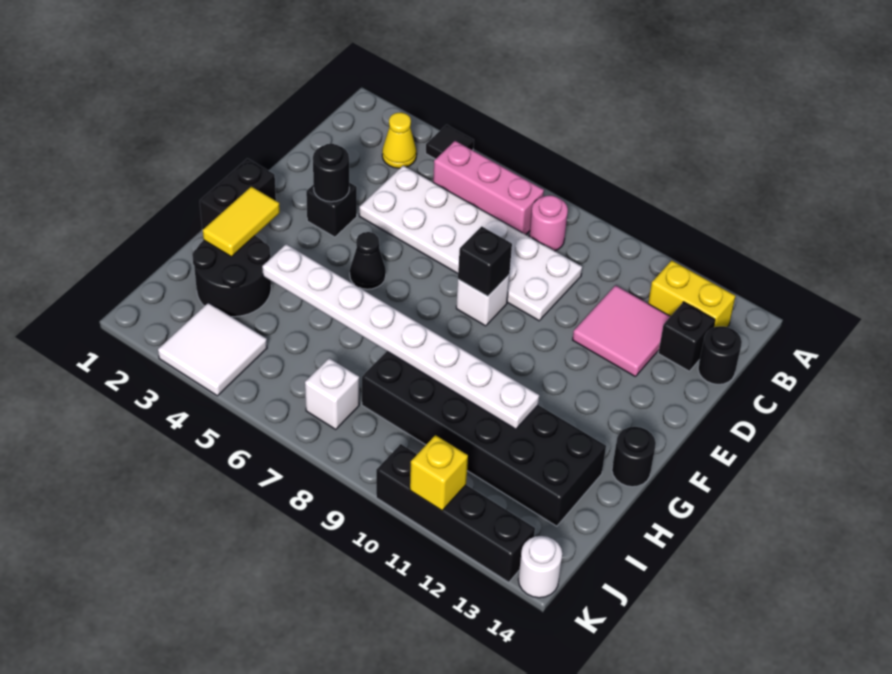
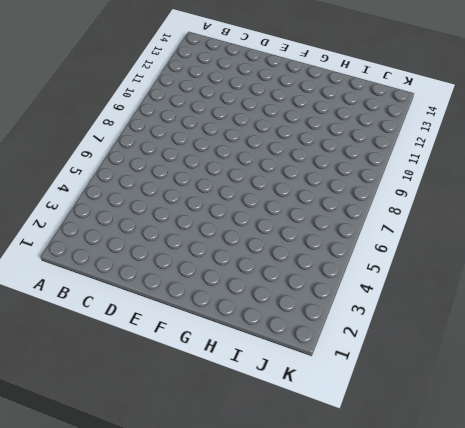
none -> black tile A4 level 1
none -> yellow cone B3 level 1
none -> pink brick B5:B7 level 1

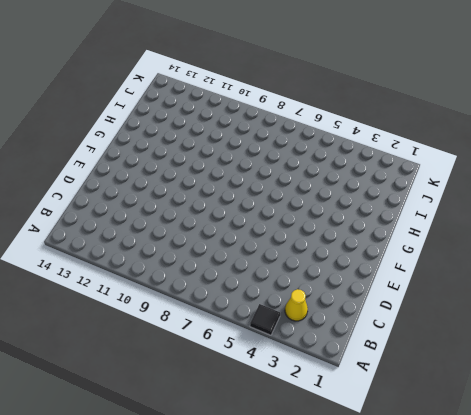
none -> pink brick B5:B7 level 1
none -> pink round brick B8 level 1
none -> yellow brick B12:B13 level 1

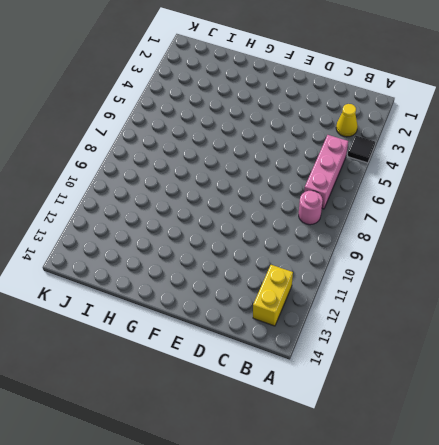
none -> white plate C4:D9 level 1
none -> pink tile C11:D12 level 1
none -> black brick C13 level 1

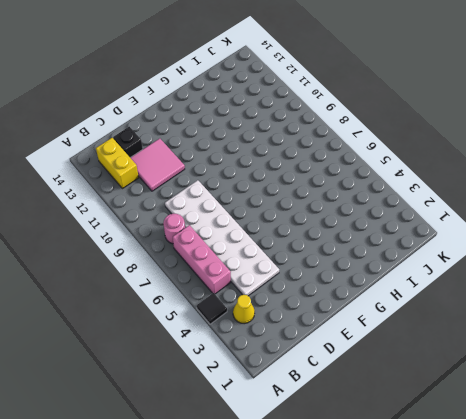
none -> black round brick C14 level 1
none -> black brick E3 level 1
none -> white brick E8 level 1

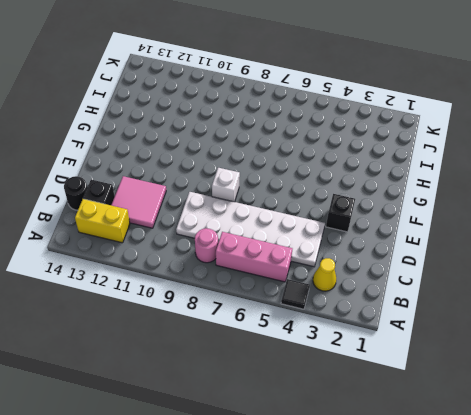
none -> black brick F1:G1 level 1
none -> black cone F5 level 1
none -> black round brick G14 level 1

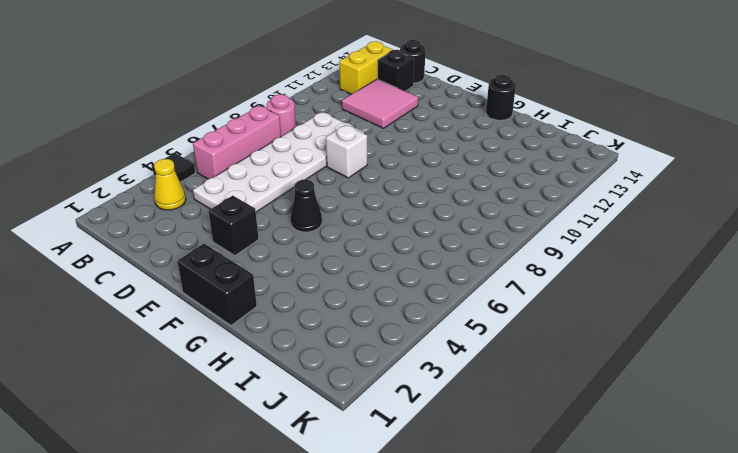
none -> black round brick H2:I3 level 1
none -> black brick H8:I13 level 1
none -> white tile J3:K4 level 1

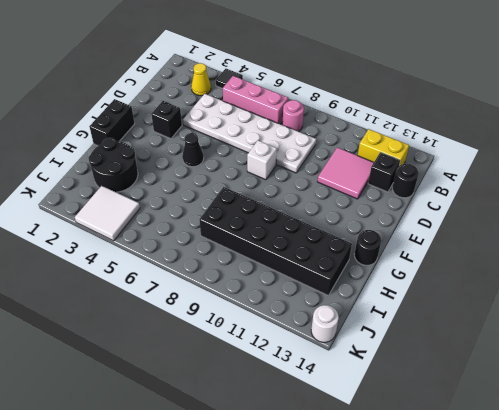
none -> white brick J7 level 1
none -> black brick K10:K13 level 1
none -> black round brick E3 level 2

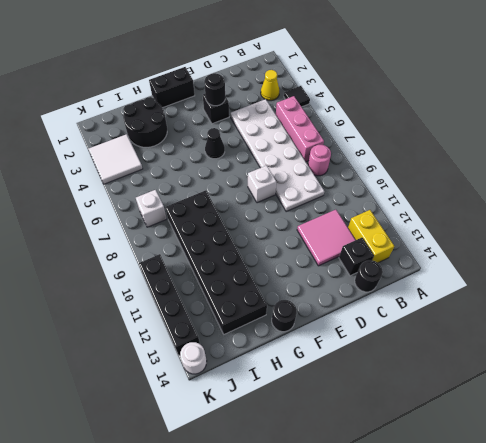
none -> black brick E8 level 2
none -> yellow tile G2:H2 level 2
none -> white plate H4:H11 level 2

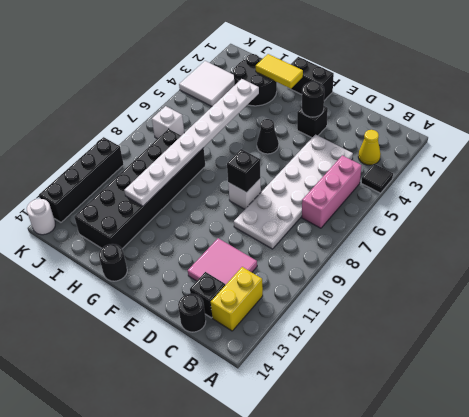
none -> pink round brick B8 level 1
none -> yellow brick K11 level 2

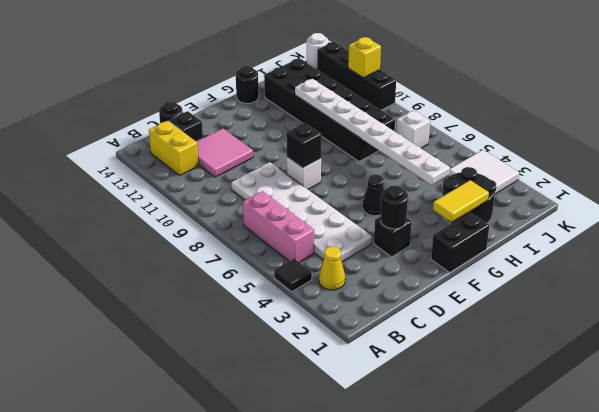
none -> pink round brick B8 level 1

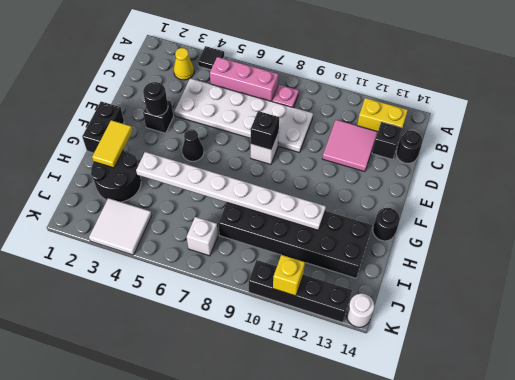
pink plate B8 level 1 -> pink round brick B8 level 1

